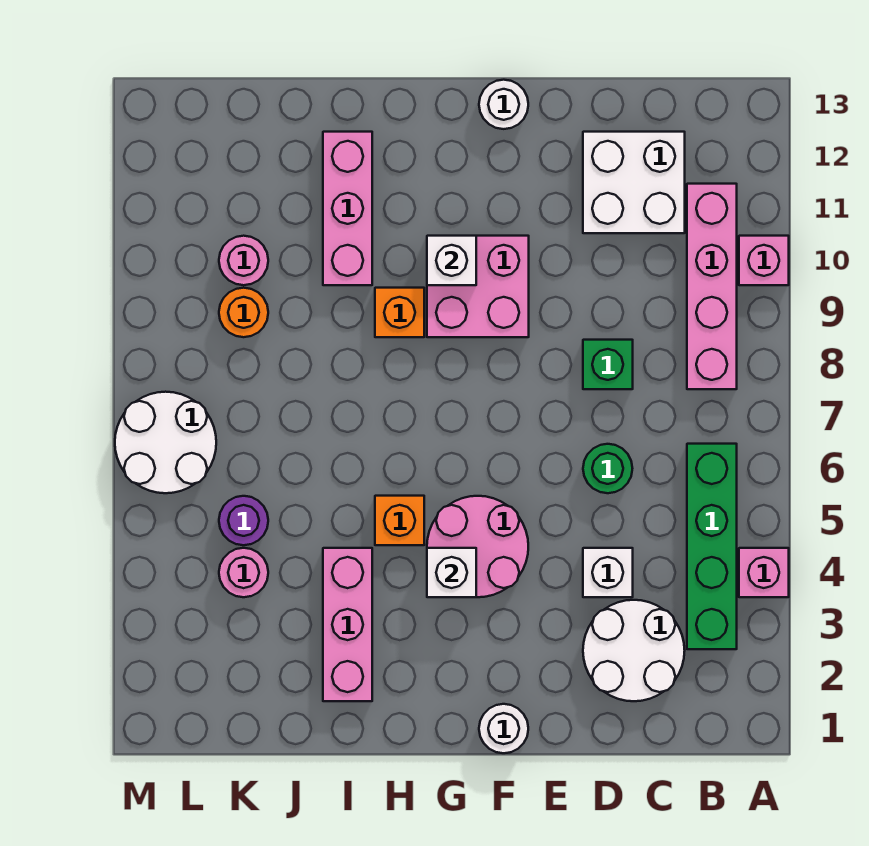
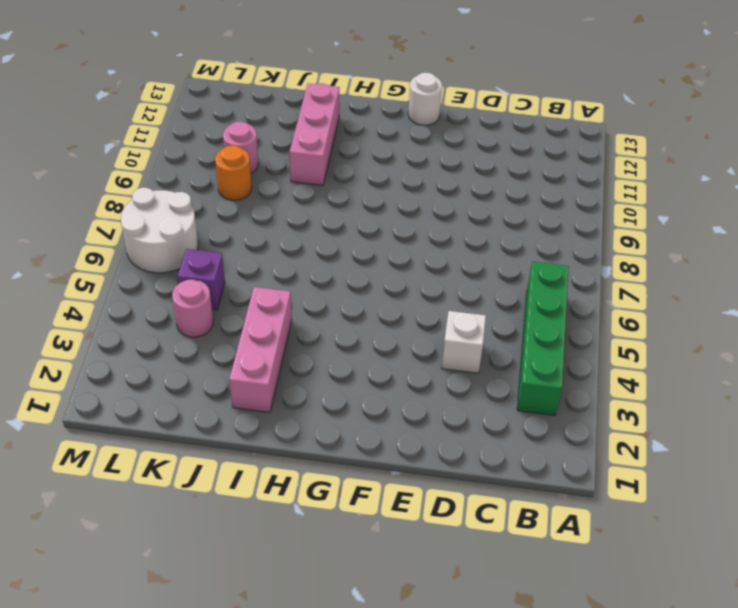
purple brick K5 level 1 -> purple round brick K5 level 1
none -> pink brick A4 level 1
none -> pink brick A10 level 1
none -> pink brick B8:B11 level 1

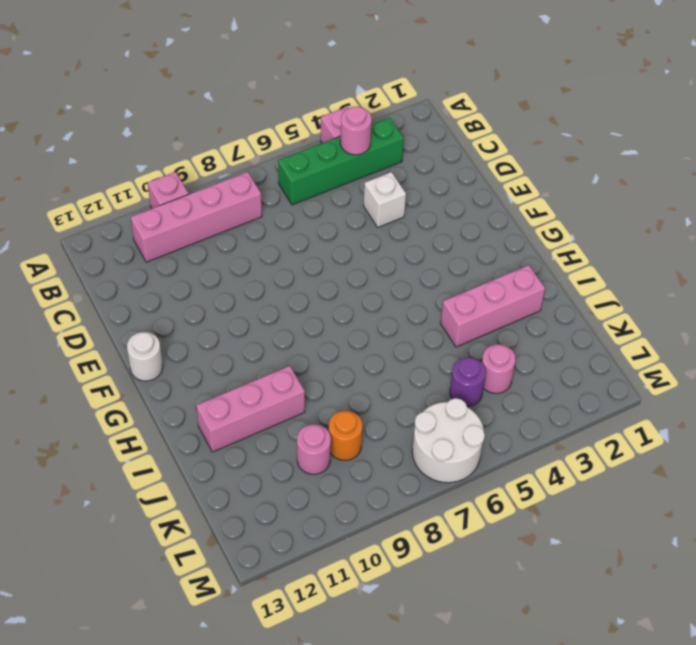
pink round brick B4 level 2 -> none
none -> white round brick C2:D3 level 1
none -> white brick C11:D12 level 1
none -> green round brick D6 level 1

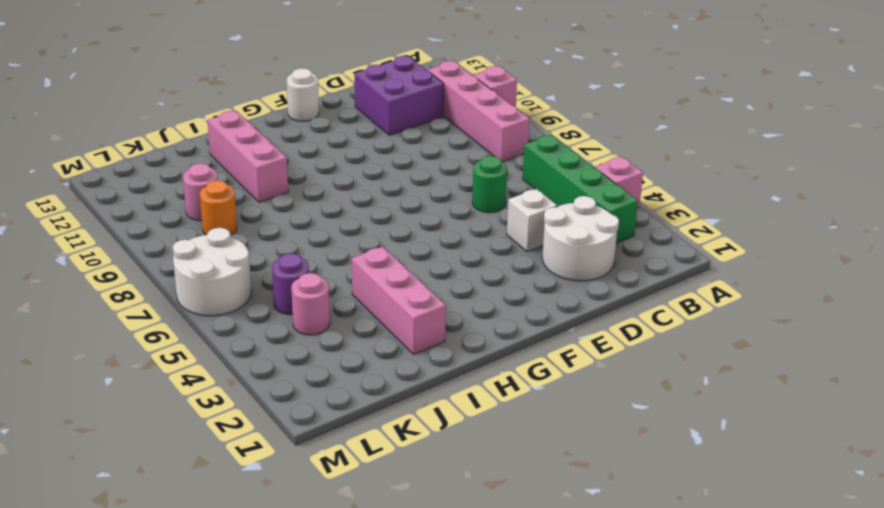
purple brick C11:D12 level 1 -> white brick C11:D12 level 1
none -> green brick D8 level 1
none -> white round brick F1 level 1
none -> pink round brick F4:G5 level 1

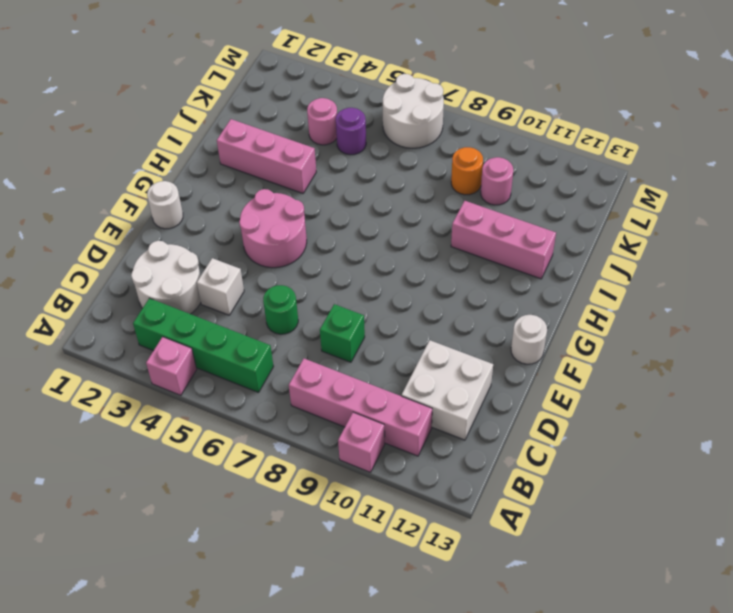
none -> pink brick F9:G10 level 1
none -> orange brick H5 level 1
none -> orange brick H9 level 1

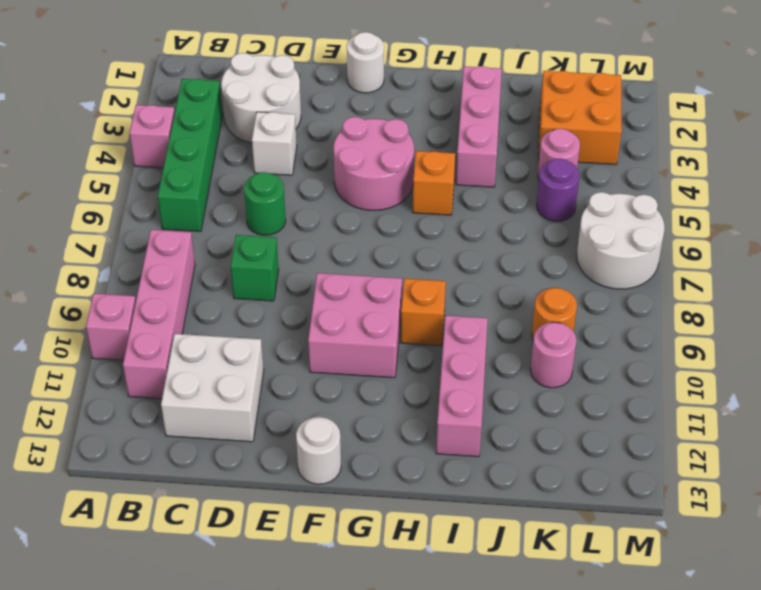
orange brick K2:L3 level 1 -> none
none -> white brick G4 level 2
none -> white brick G10 level 2

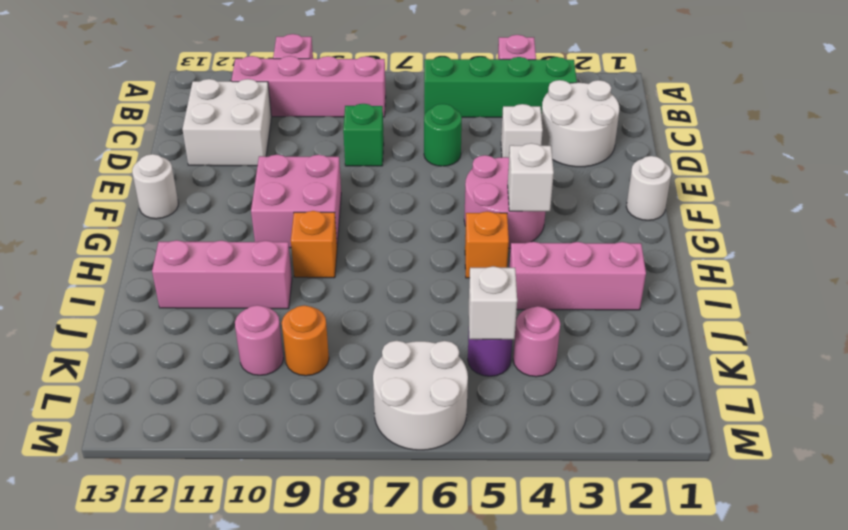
white brick K5 level 2 -> white brick G10 level 2

